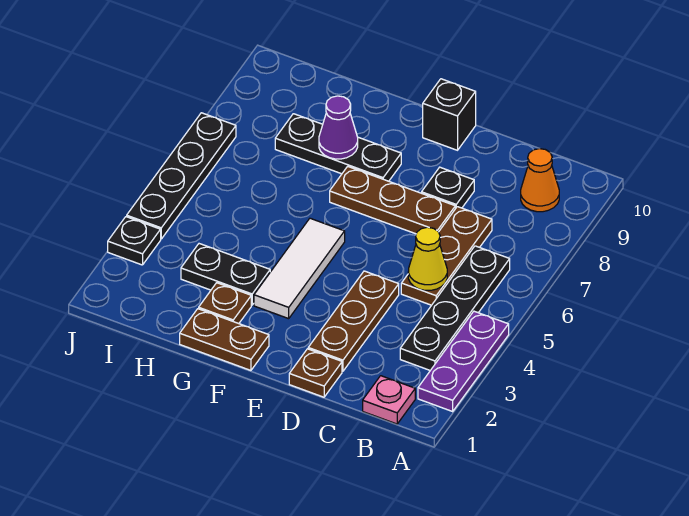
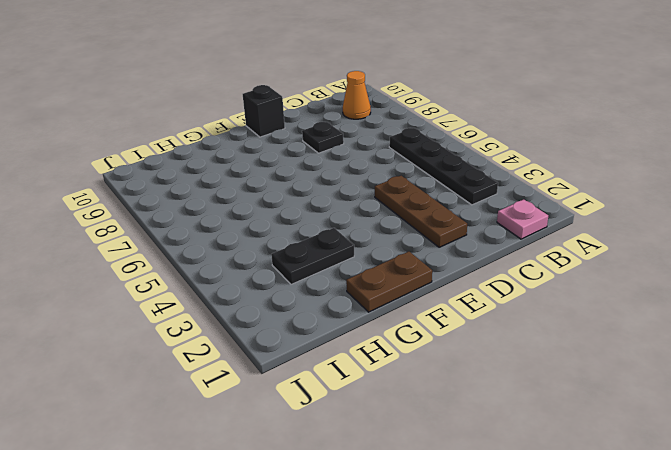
none -> purple plate A2:A4 level 1
none -> brown plate C5:C7 level 1
none -> brown plate D1 level 1

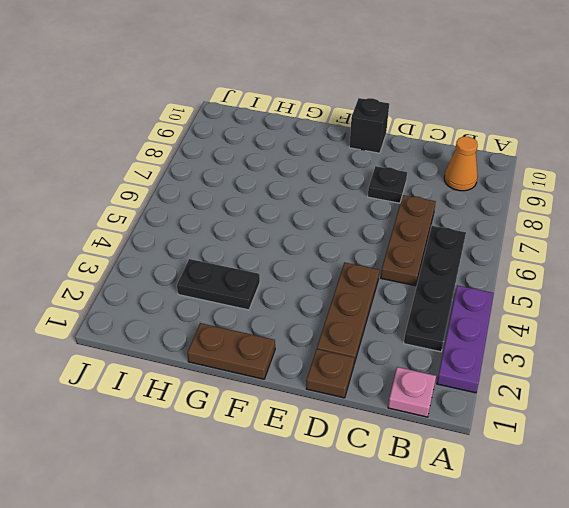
none -> brown plate D7:F7 level 1
none -> white tile F3:F5 level 1
none -> black plate F8:H8 level 1

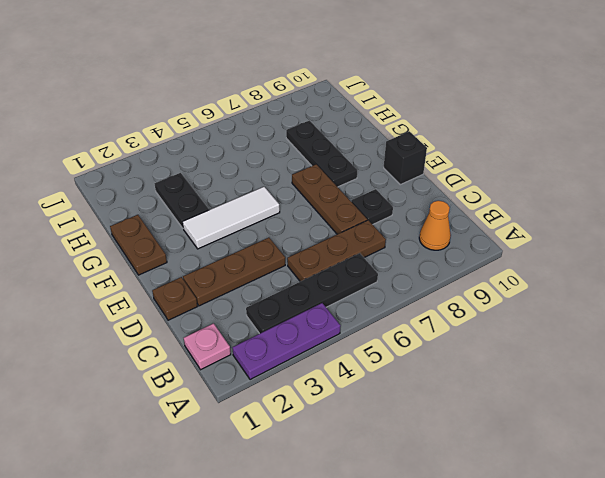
none -> brown plate G2 level 1
none -> black plate J3 level 1
none -> black plate J4:J7 level 1

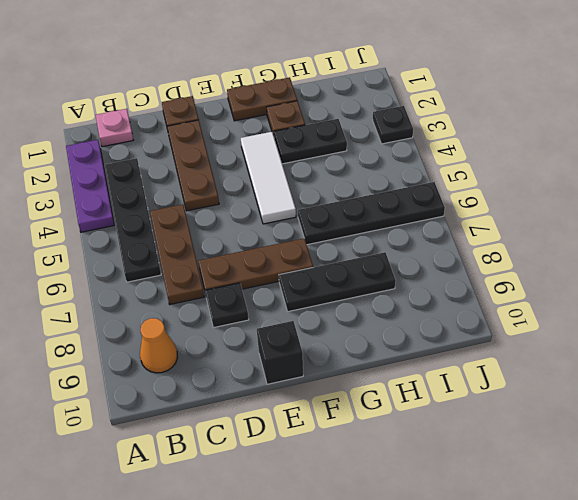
black plate G6:J6 level 1 -> black plate J4:J7 level 1
none -> yellow cone C5 level 2
none -> purple cone G8 level 2

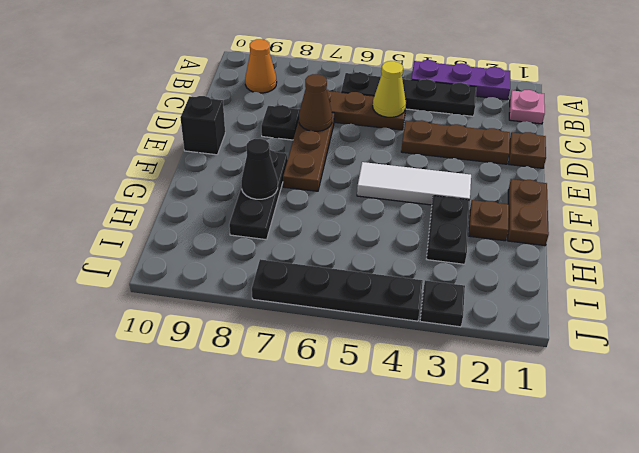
brown cone D7 level 2 -> none
black cone G8 level 2 -> purple cone G8 level 2

